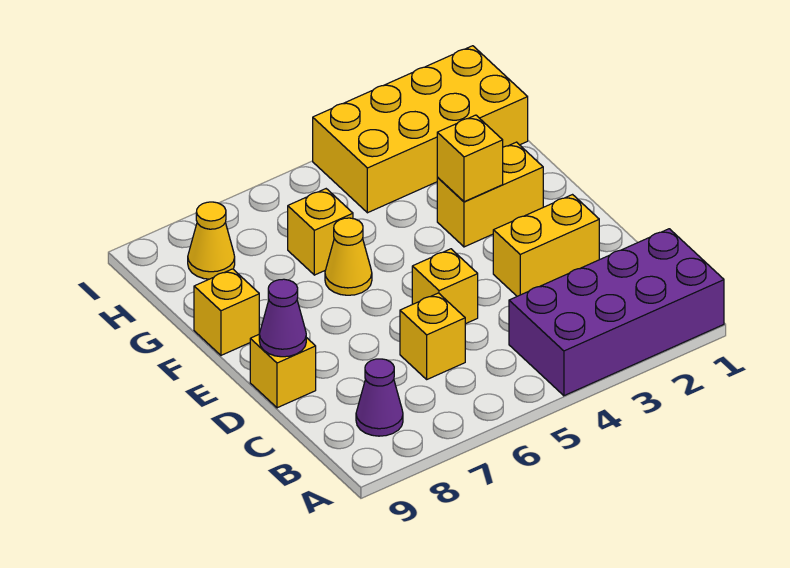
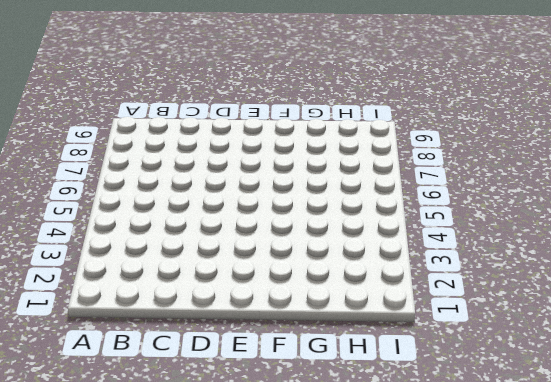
none -> purple brick A1:B4 level 1
none -> purple cone B8 level 1
none -> yellow brick C6 level 1

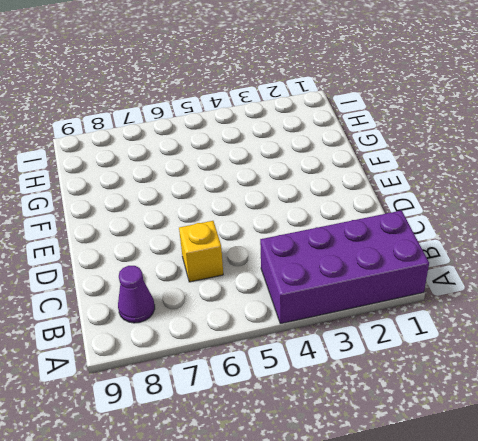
none -> yellow brick D2:D3 level 1
none -> yellow brick D5 level 1
none -> yellow brick D9 level 1

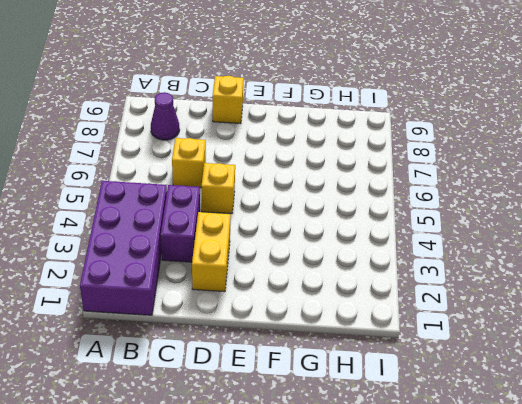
purple brick C3:C4 level 1 -> none
none -> yellow brick F2:F3 level 1
none -> yellow cone F6 level 1
none -> yellow brick F9 level 1

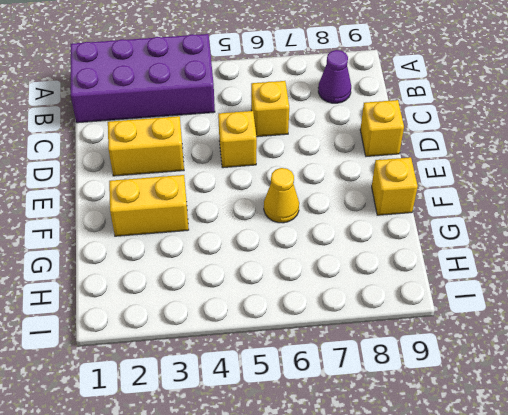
none -> yellow brick G6 level 1
none -> yellow brick H1:I4 level 1
none -> yellow cone H8 level 1

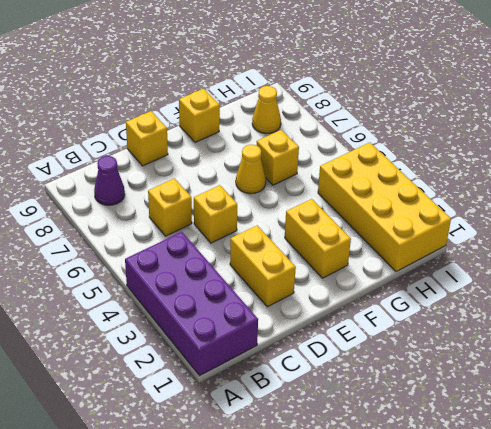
none -> purple cone D9 level 2
none -> yellow brick F3 level 2

